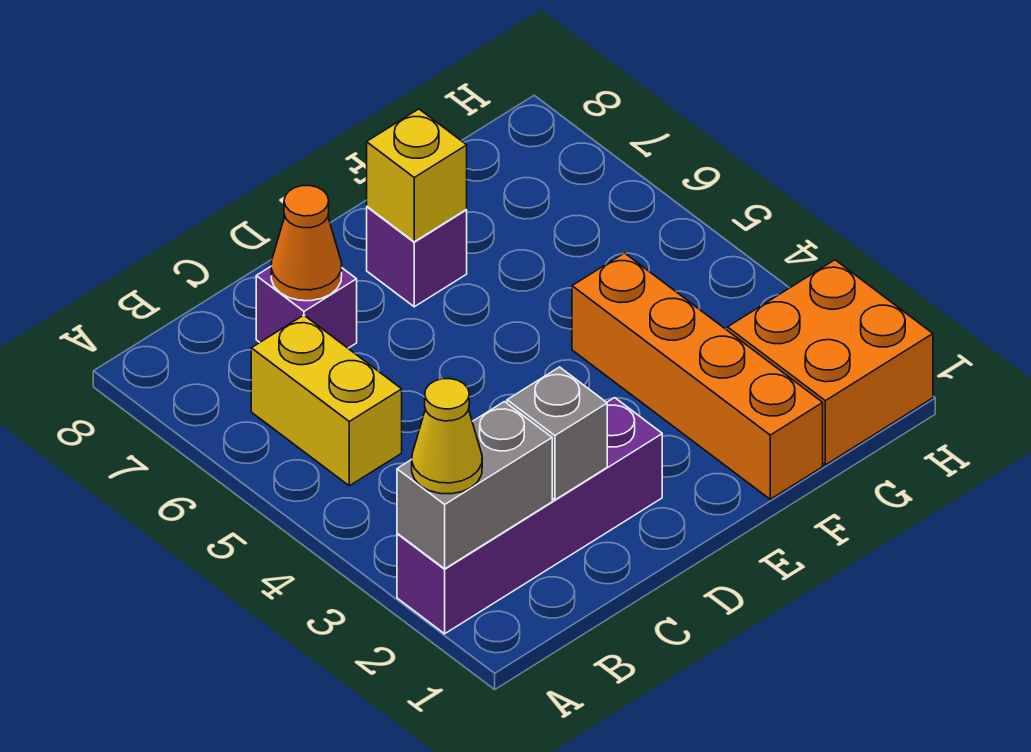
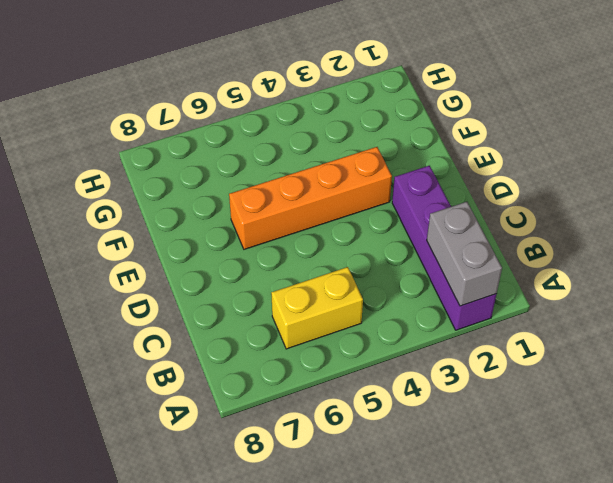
orange brick E3:E6 level 1 -> orange brick F1:F4 level 1
none -> purple brick C7 level 1
none -> purple brick E7 level 1

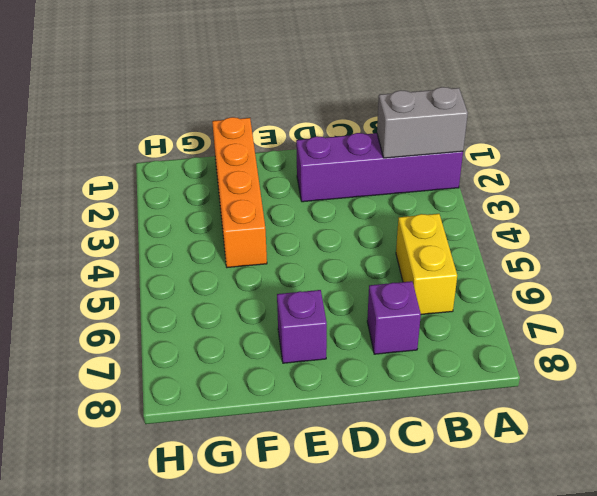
none -> orange brick G1:H2 level 1
none -> grey brick C2 level 2

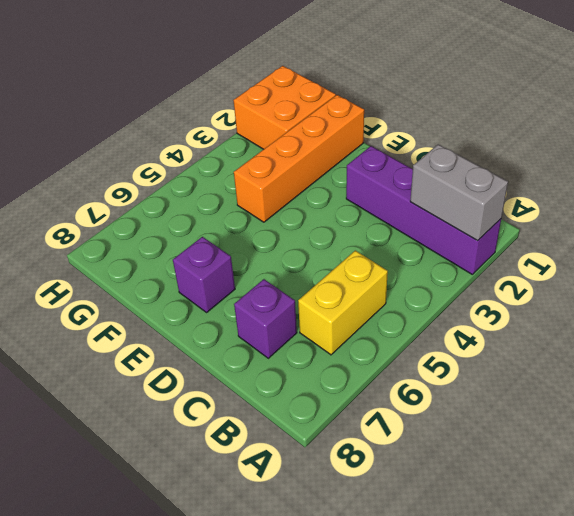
none -> grey brick C2 level 2
none -> orange cone C7 level 2

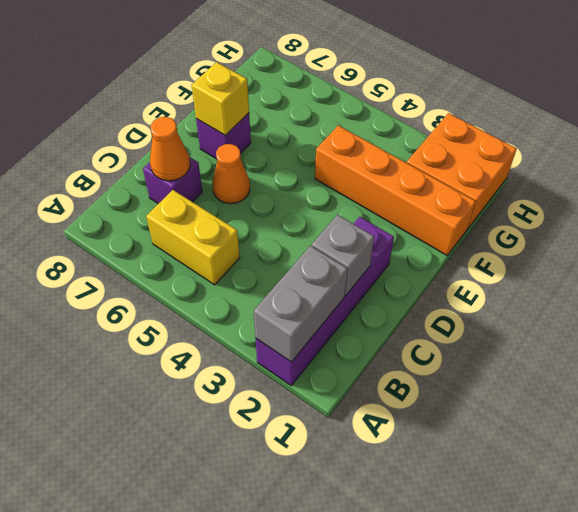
orange cone D6 level 1 -> none
none -> yellow cone A2 level 3

